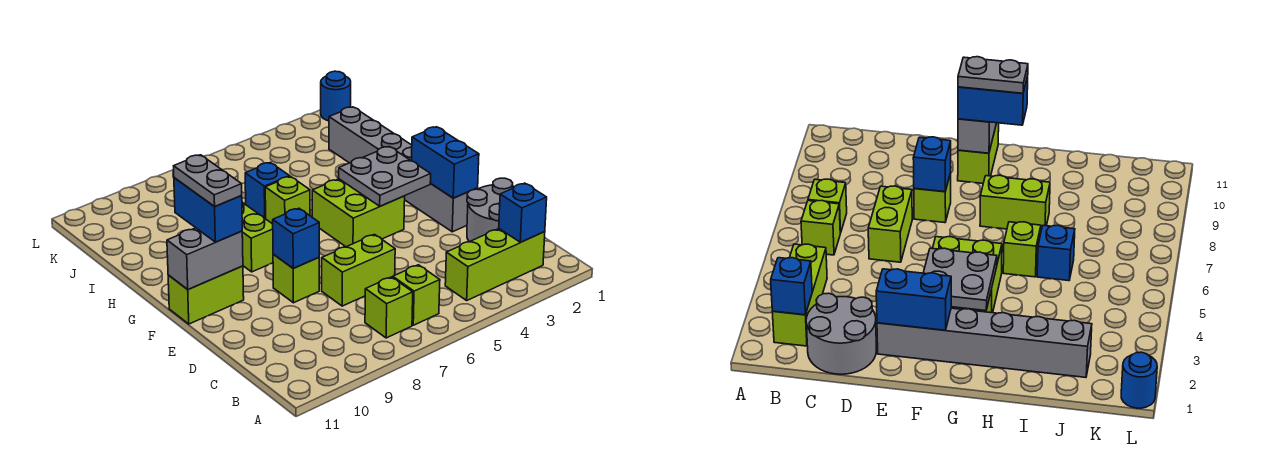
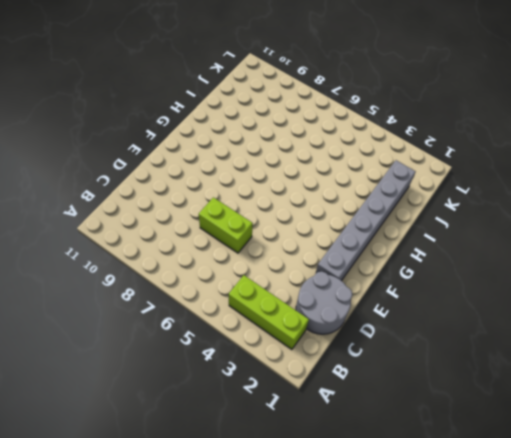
none -> lime brick B6 level 1
none -> lime brick B7 level 1
none -> lime brick E8 level 1

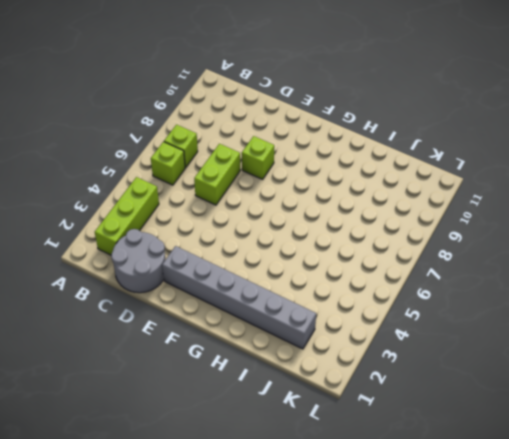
none -> lime brick F4:G5 level 1
none -> lime brick F10:F11 level 1
none -> lime brick G8:H8 level 1

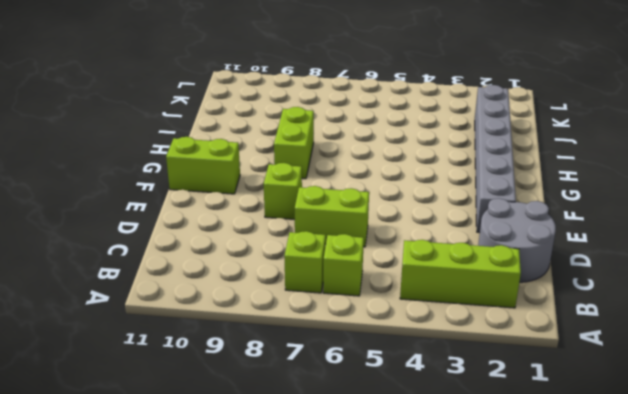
none -> lime brick F4:G5 level 1
none -> lime brick H6 level 1
none -> blue brick I6 level 1

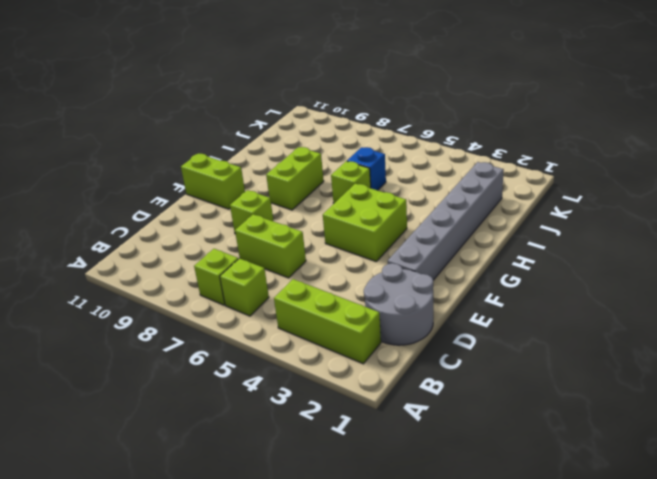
none -> blue round brick L1 level 1
none -> blue brick B2 level 2
none -> blue brick E2:F2 level 2

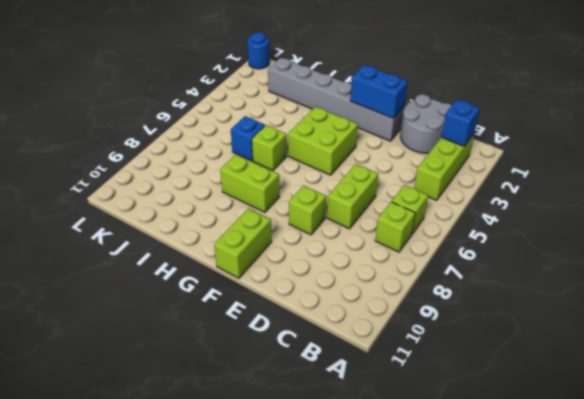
none -> blue brick E8 level 2
none -> grey plate F3:G4 level 2
none -> grey brick F10:F11 level 2

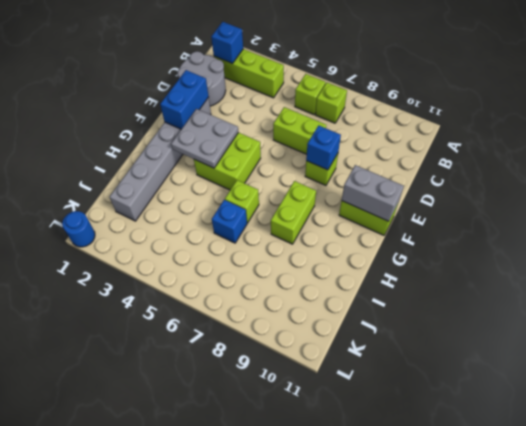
none -> blue brick F10:G10 level 3
none -> grey plate F10:G10 level 4

